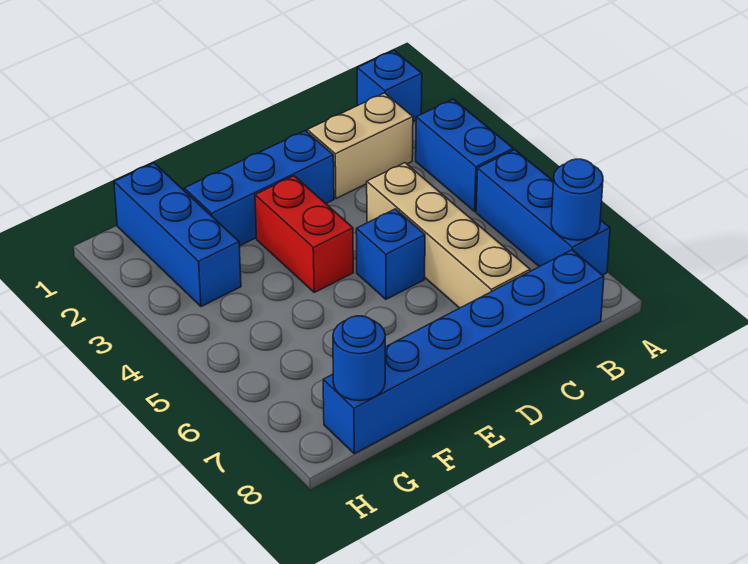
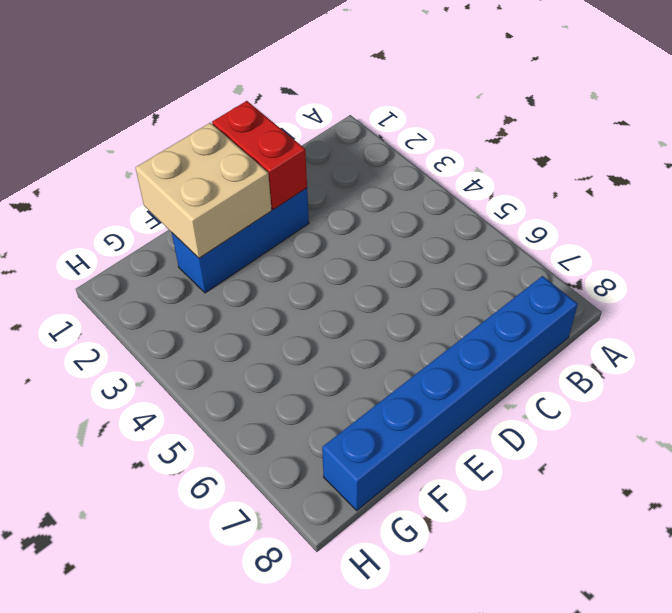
red brick D1:D2 level 2 -> red brick E3:E4 level 1
tan brick E1:F2 level 2 -> none
none -> blue brick A1 level 1
none -> blue brick A3:A4 level 1
none -> blue brick A5:A7 level 1

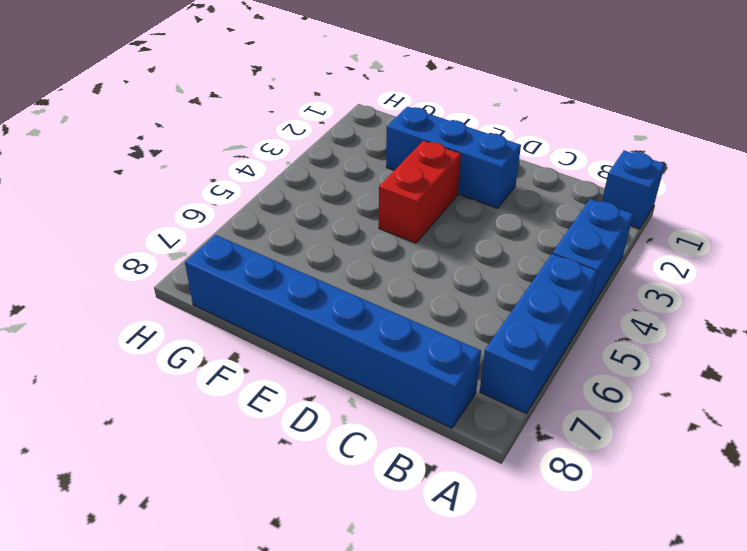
none -> tan brick B2:C2 level 1
none -> tan brick C4:C7 level 1
none -> blue brick D5 level 1

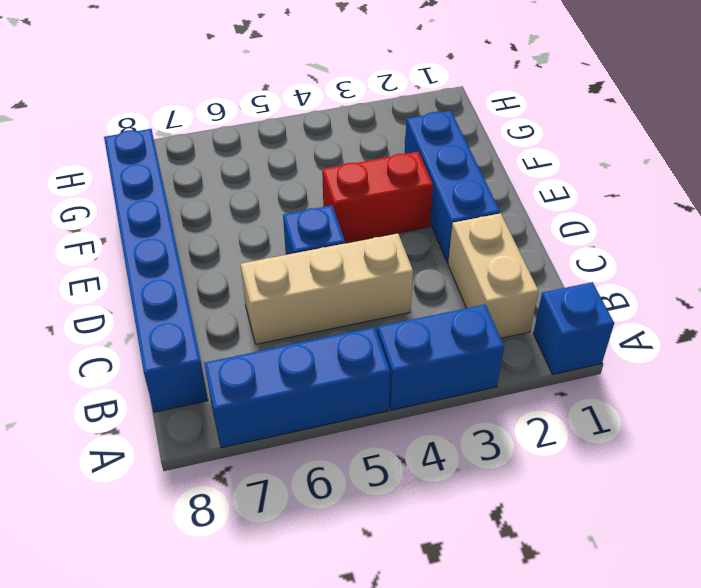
tan brick C4:C6 level 1 -> tan brick C4:C7 level 1
none -> blue brick G1:G3 level 1
none -> blue round brick A7 level 2
none -> blue round brick G8 level 2

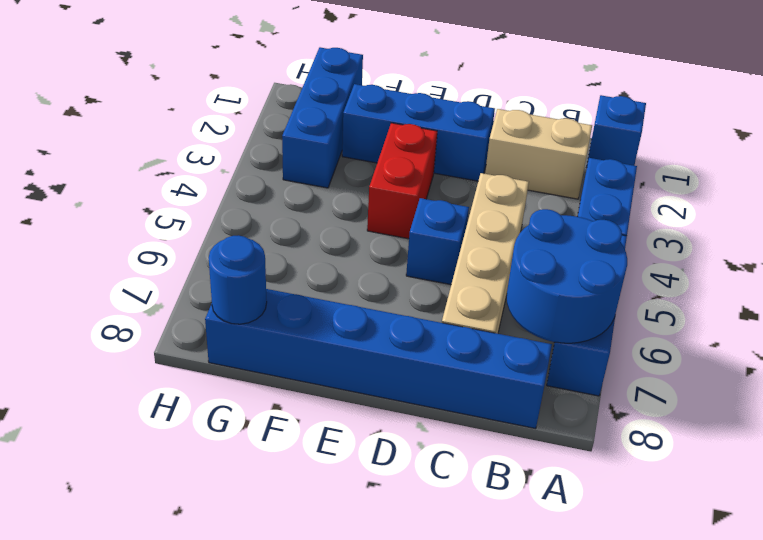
blue round brick A6:B7 level 2 -> blue round brick A7 level 2

